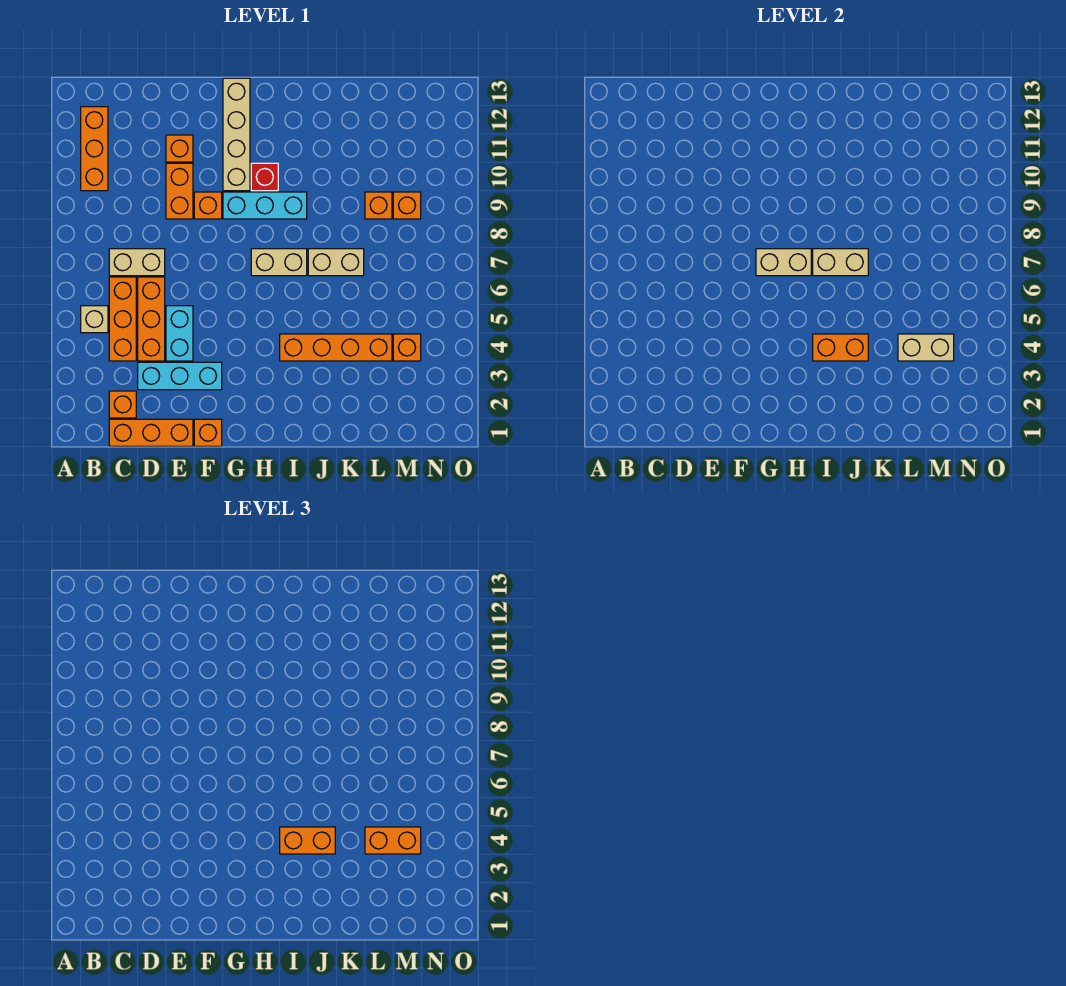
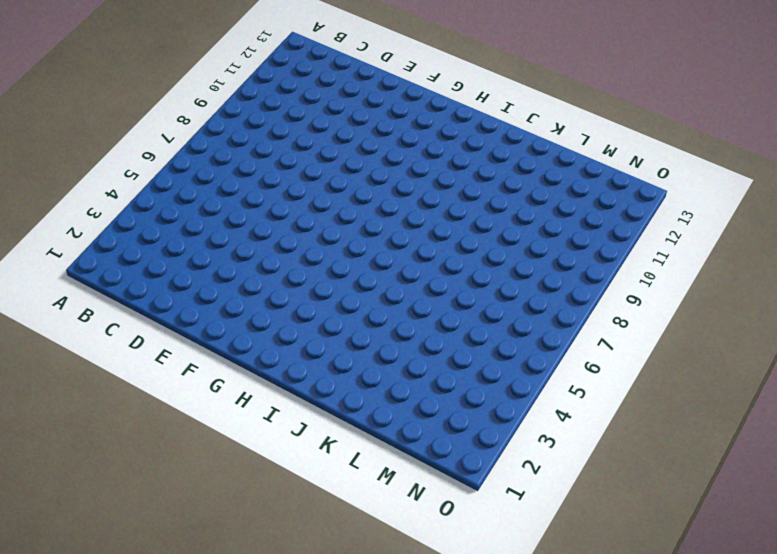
none -> tan brick B5 level 1
none -> orange brick B10:B12 level 1
none -> orange brick C1:E1 level 1

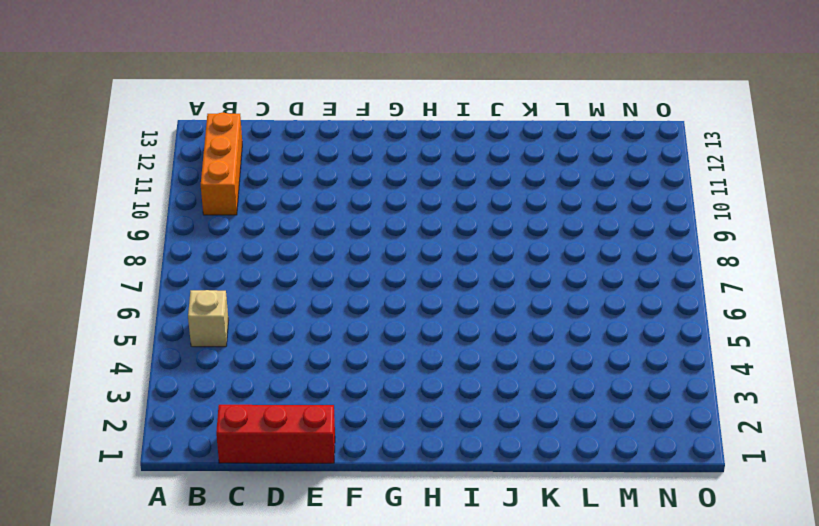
red brick C1:E1 level 1 -> orange brick C1:E1 level 1
none -> orange brick C2 level 1
none -> orange brick C4:C6 level 1
none -> tan brick C7:D7 level 1

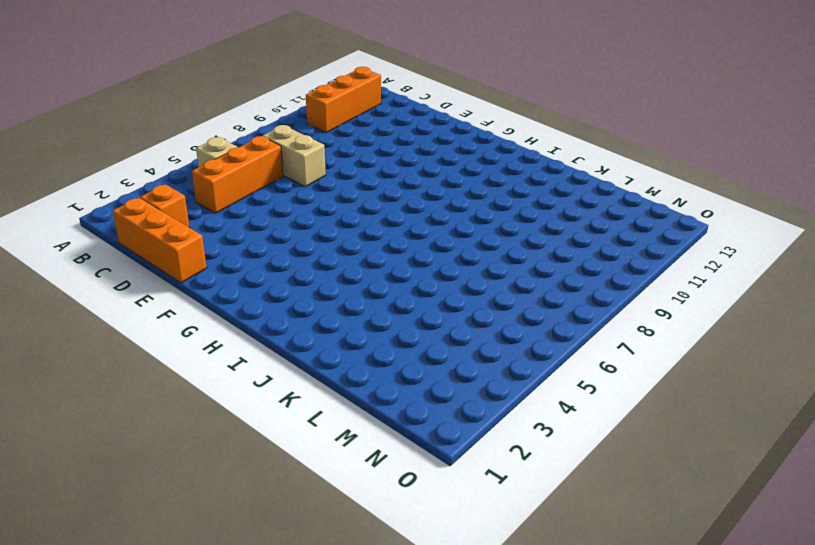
none -> cyan brick D3:F3 level 1
none -> orange brick D4:D6 level 1
none -> cyan brick E4:E5 level 1

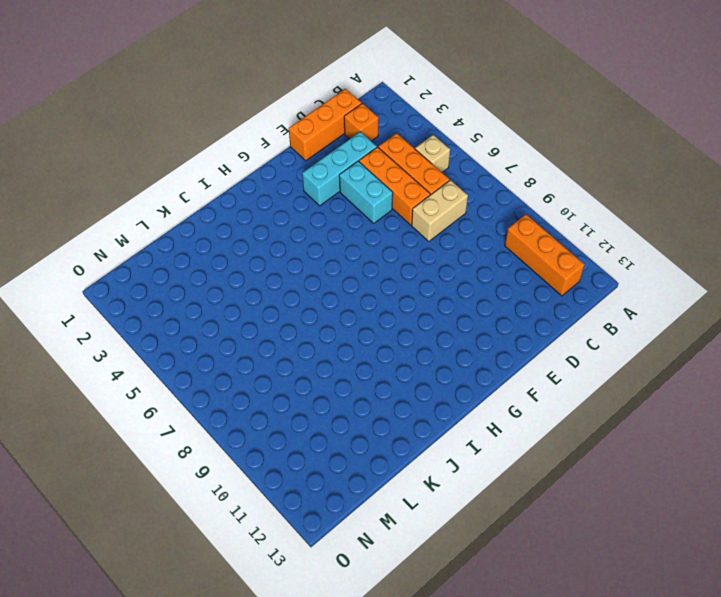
none -> orange brick E9:E10 level 1
none -> orange brick E11 level 1
none -> orange brick F1 level 1

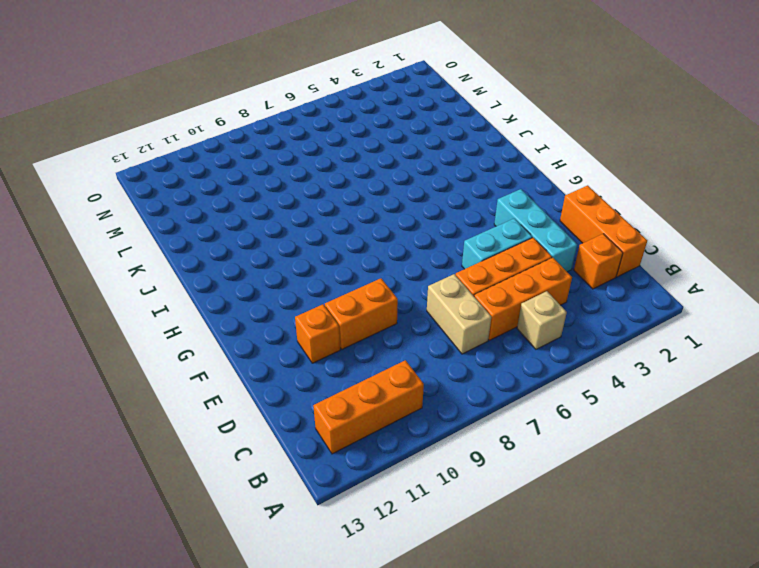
none -> orange brick F1 level 1
none -> orange brick F9 level 1
none -> cyan brick G9:I9 level 1

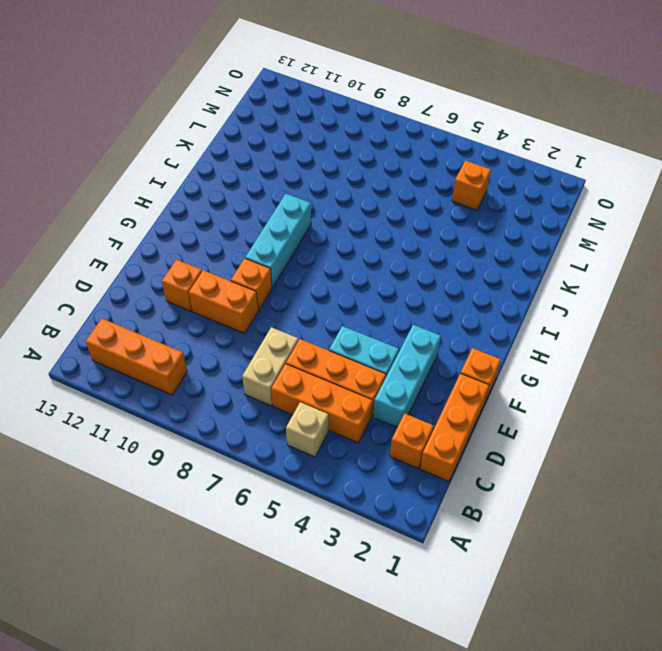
none -> tan brick G10:G13 level 1
none -> tan brick H7:I7 level 1
none -> red brick H10 level 1

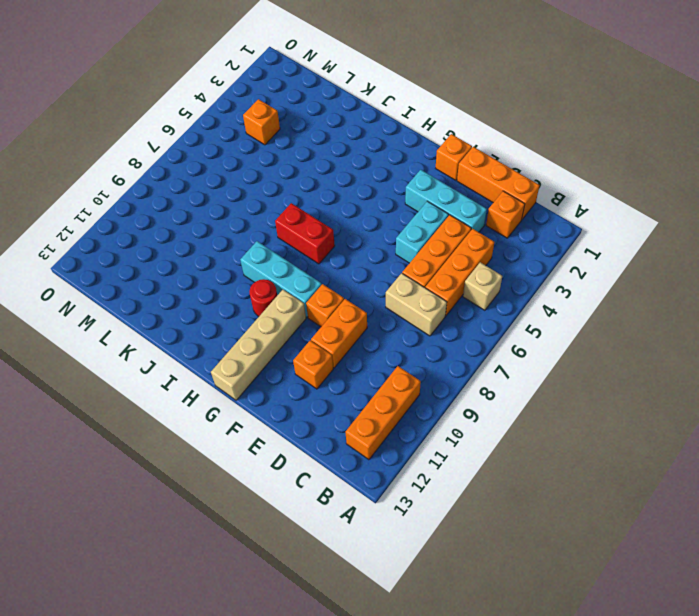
red brick H7:I7 level 1 -> tan brick H7:I7 level 1
red round brick H10 level 1 -> red brick H10 level 1
none -> orange brick I4:L4 level 1
none -> tan brick J7:K7 level 1
none -> orange brick L9 level 1

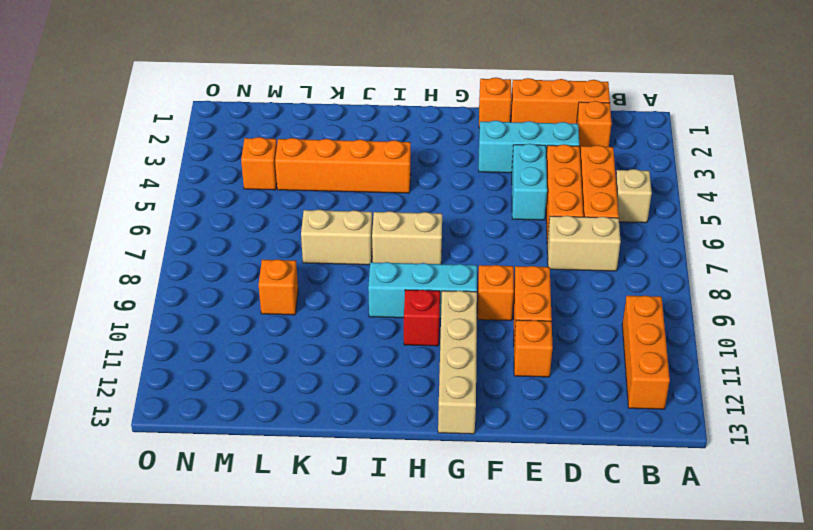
none -> orange brick M9 level 1
none -> tan brick G7:H7 level 2
none -> orange brick I4:J4 level 2

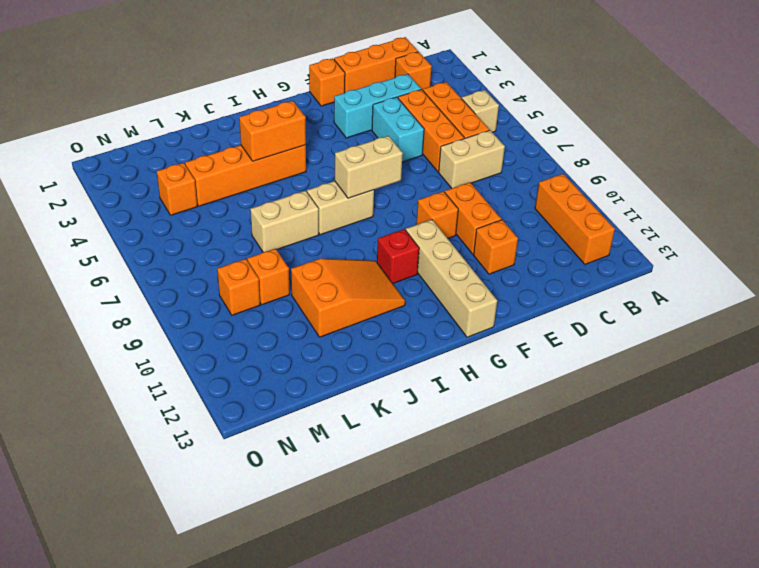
orange slope I10:K11 level 1 top K -> none
none -> cyan brick G9:I9 level 1
none -> tan brick I7:J7 level 2
none -> tan brick L4:M4 level 2

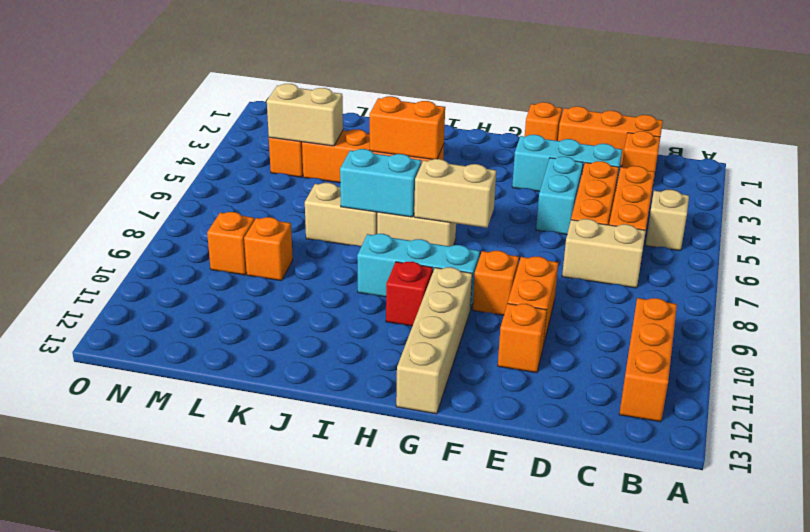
cyan brick I7:J7 level 2 -> tan brick I7:J7 level 2
none -> orange brick I4:J4 level 3
none -> orange brick L4:M4 level 3

